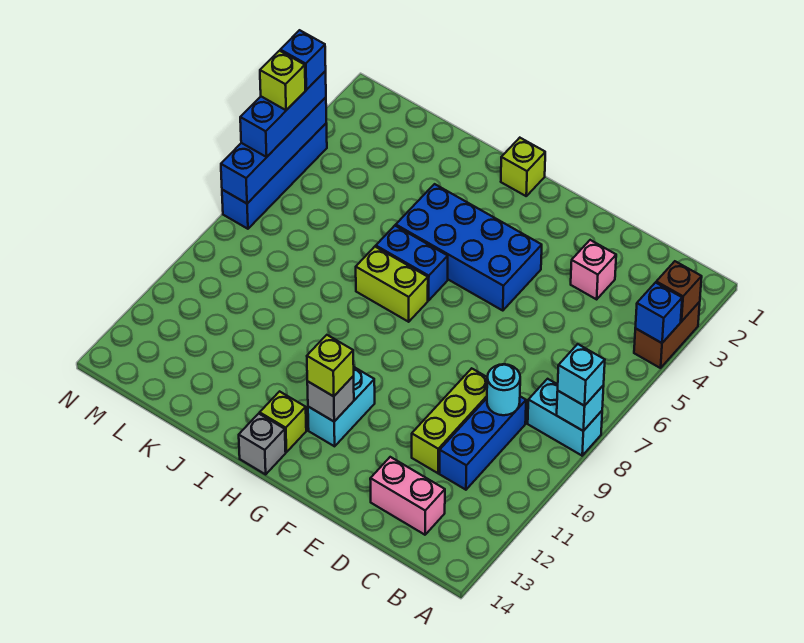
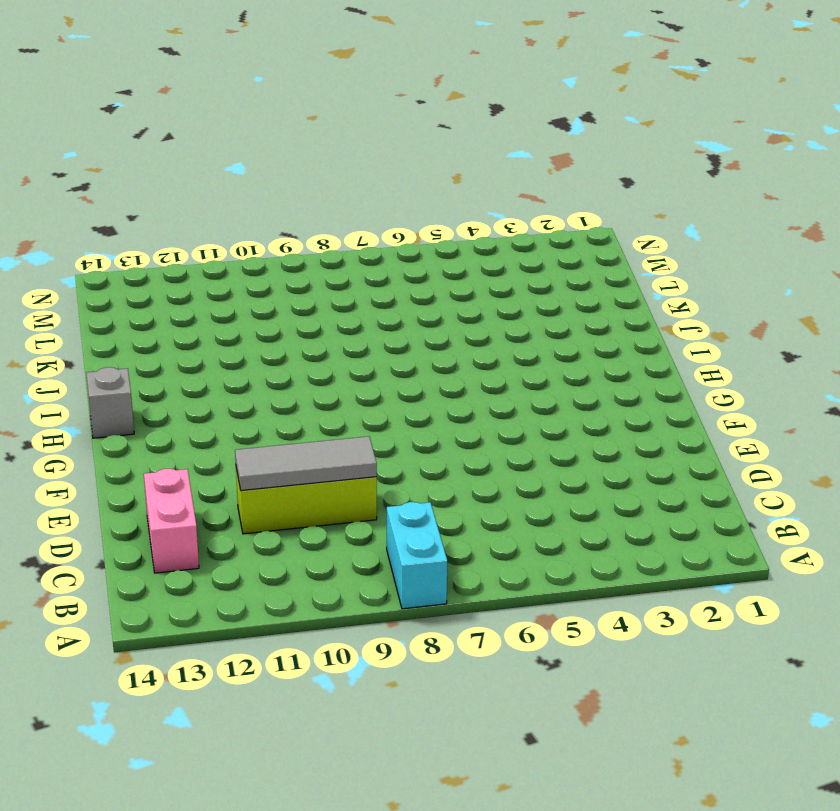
grey tile D9:D11 level 2 -> none
none -> brown brick A3:A4 level 1
none -> blue brick C9:C11 level 1
none -> pink brick D3 level 1

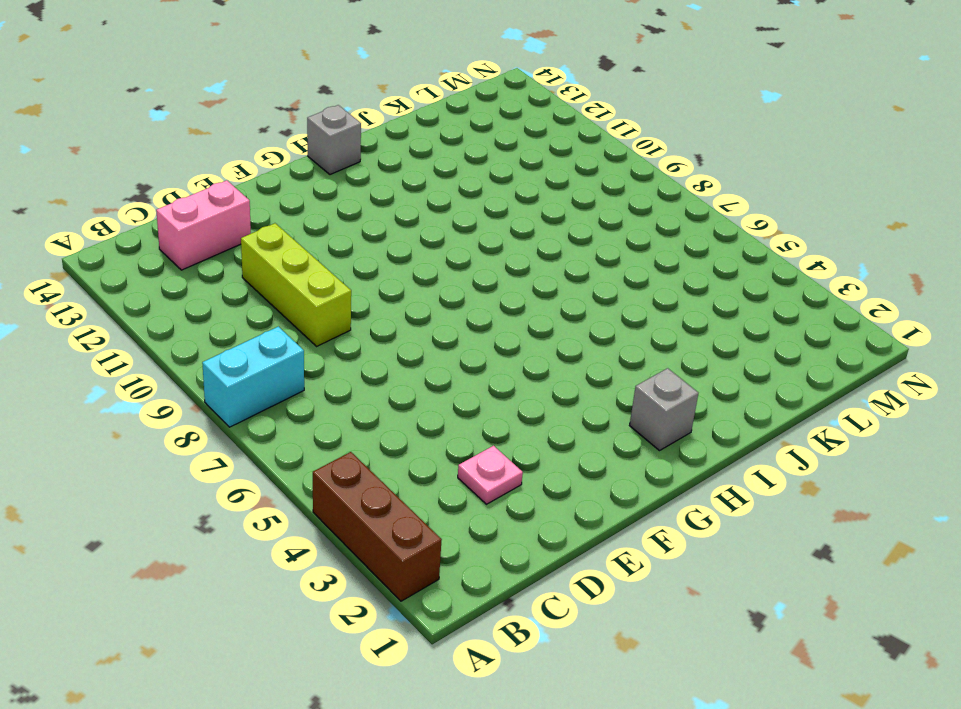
brown brick A2:A4 level 1 -> brown brick A3:A4 level 1
pink plate D3 level 1 -> pink brick D3 level 1
grey brick H2 level 1 -> grey brick G12 level 2
none -> blue brick C9:C11 level 1
none -> blue brick F4:I5 level 1
none -> cyan brick G11:G12 level 1

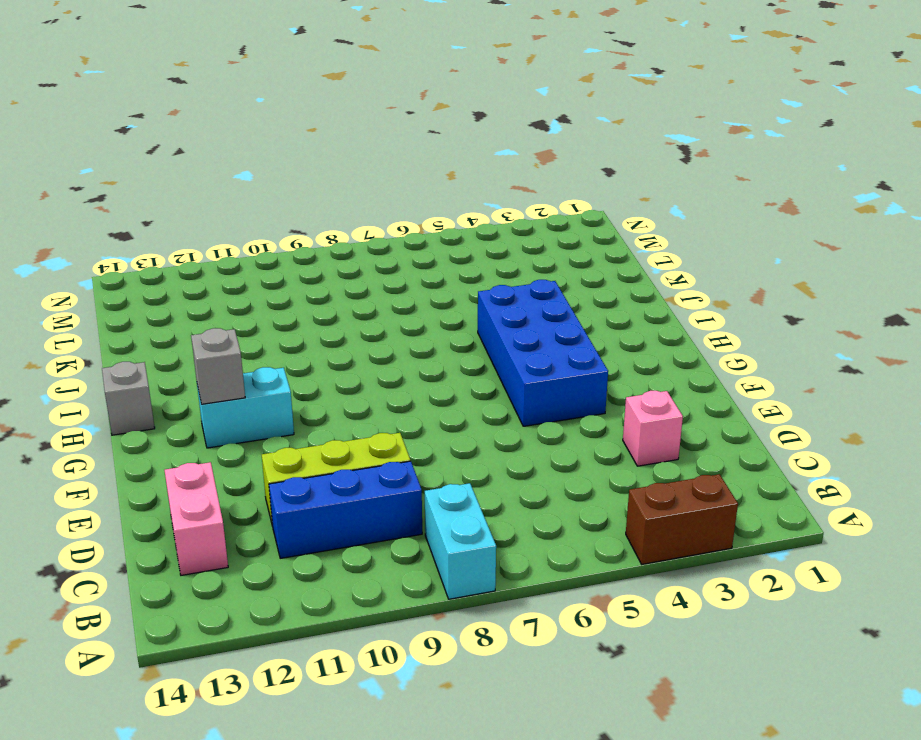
none -> lime brick H1 level 1
none -> blue brick H6:I6 level 1
none -> lime brick H7:I7 level 1

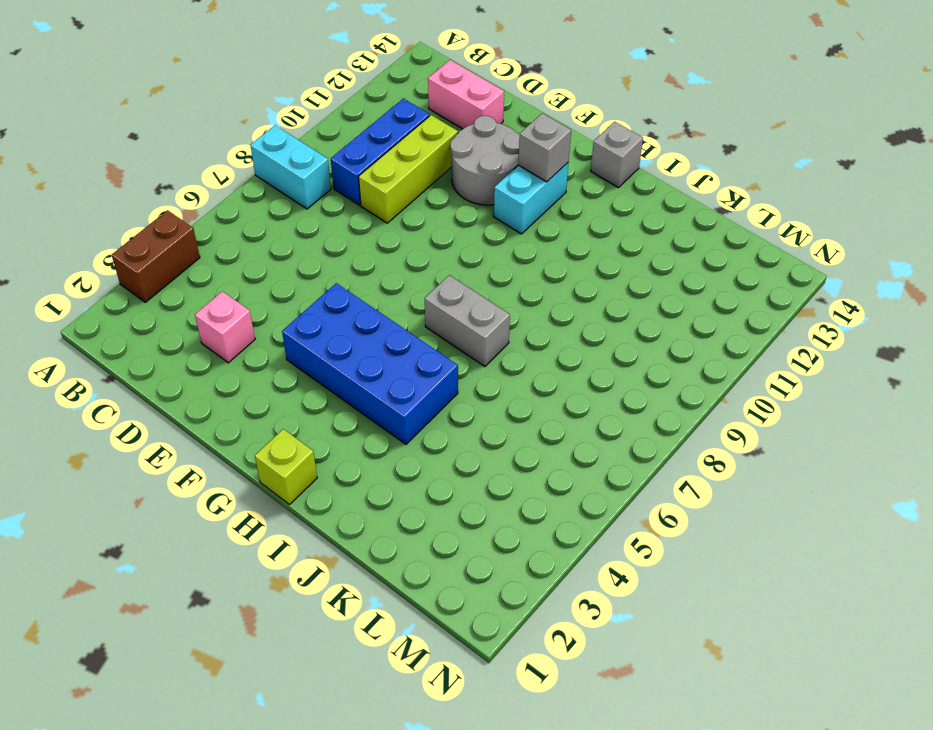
grey round brick E11:F12 level 1 -> none
grey brick H7:I7 level 1 -> lime brick H7:I7 level 1
none -> blue brick H6:I6 level 1
none -> lime brick H13 level 1
none -> blue brick N4:N7 level 1

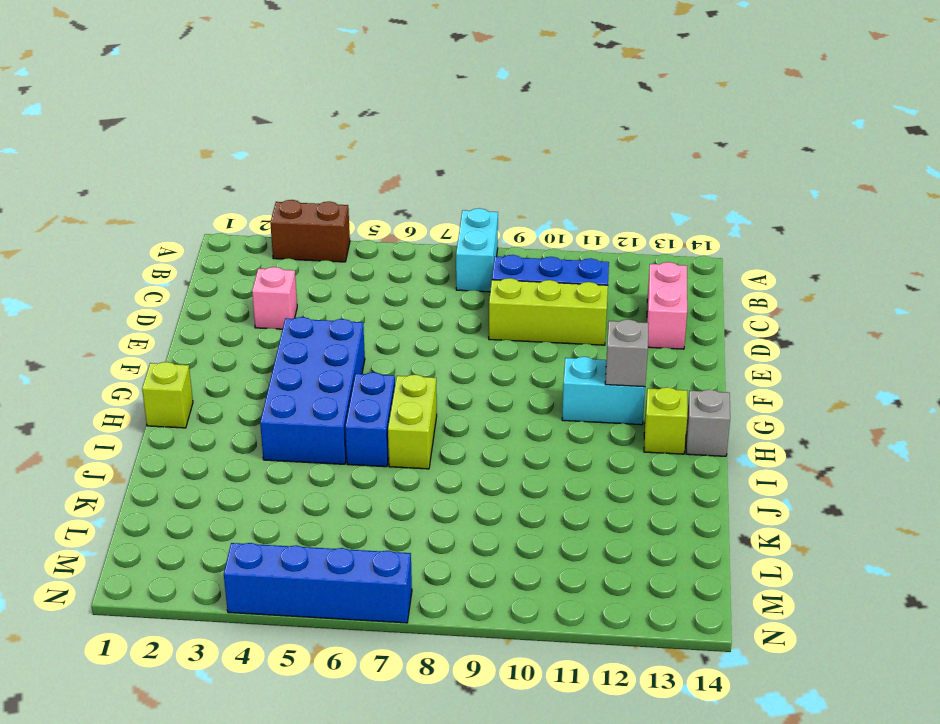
none -> brown brick A3 level 2
none -> blue brick A4 level 2
none -> cyan brick A8 level 2

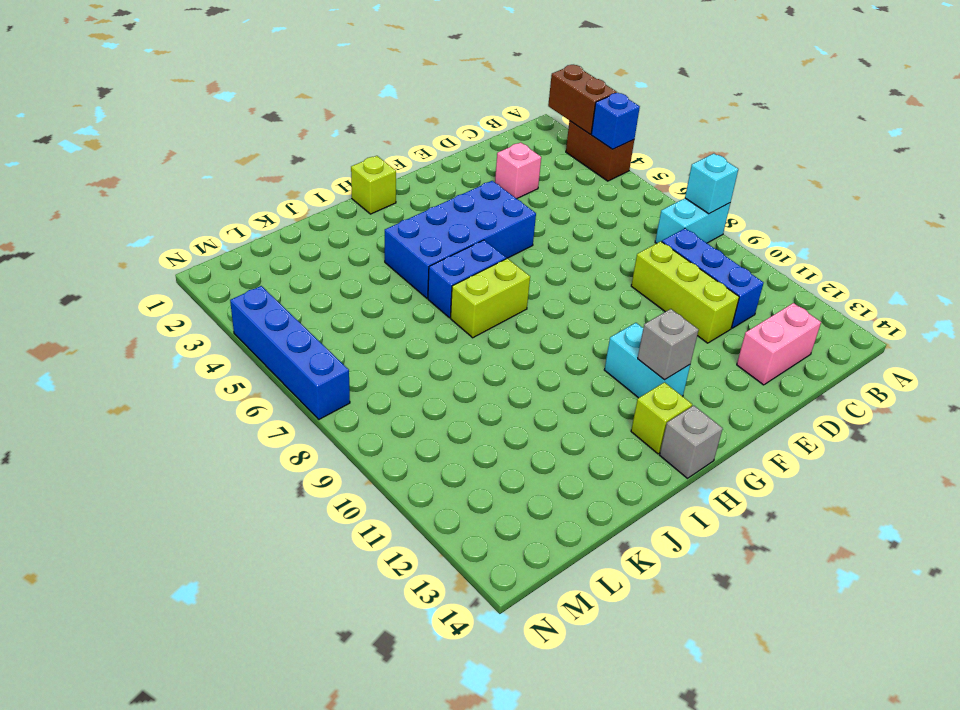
brown brick A2:A3 level 2 -> brown brick A3 level 2
none -> cyan round brick C9 level 2
none -> blue brick N4:N7 level 2
none -> cyan brick A8 level 3

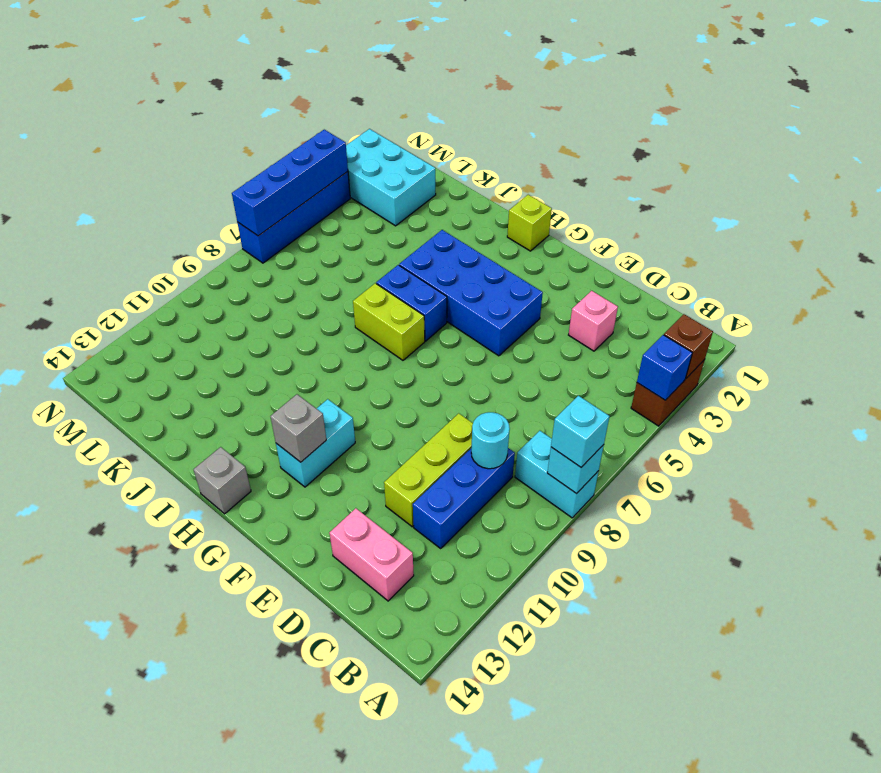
cyan brick L2:N3 level 1 -> none
none -> lime brick H13 level 1
none -> lime brick G12 level 3
none -> blue brick N4:N6 level 3

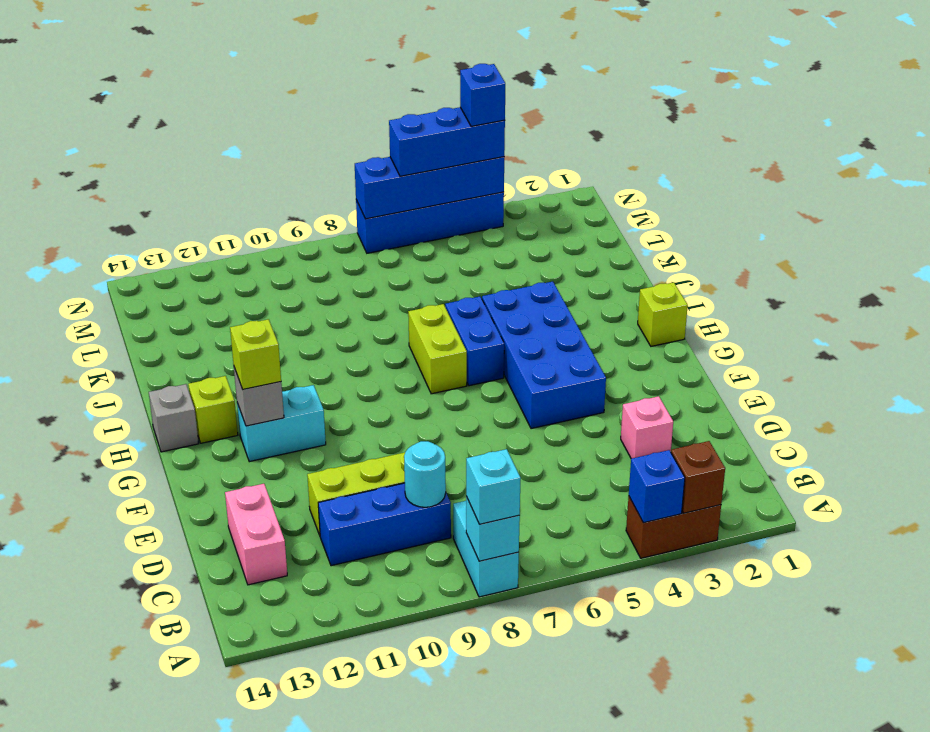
none -> lime brick N5 level 4

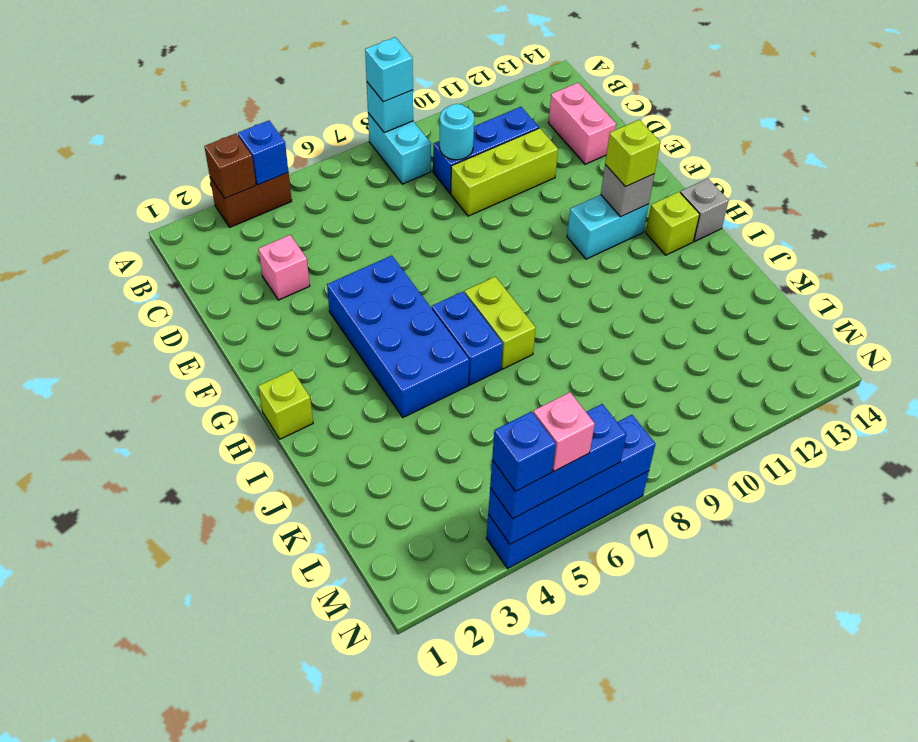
pink brick N5 level 4 -> lime brick N5 level 4

